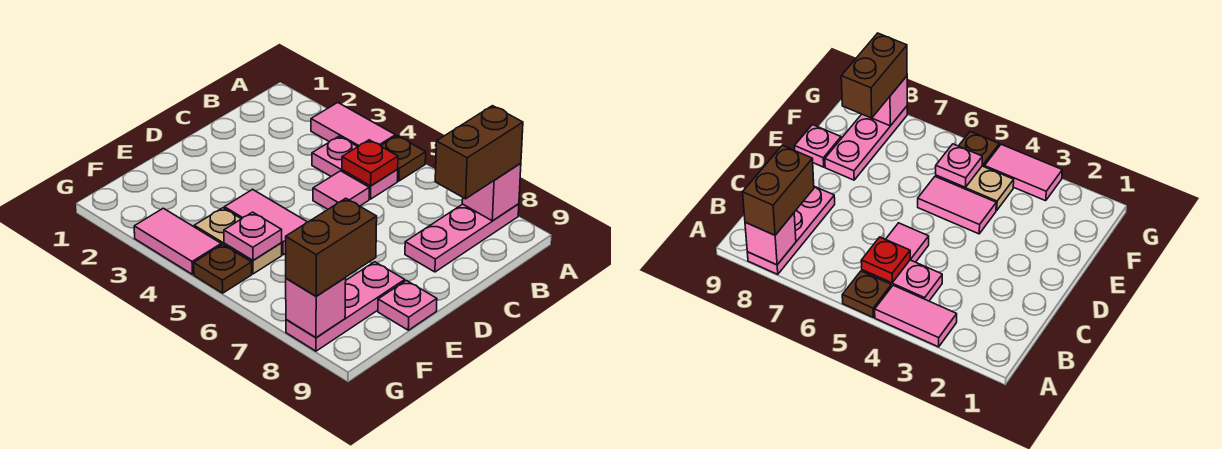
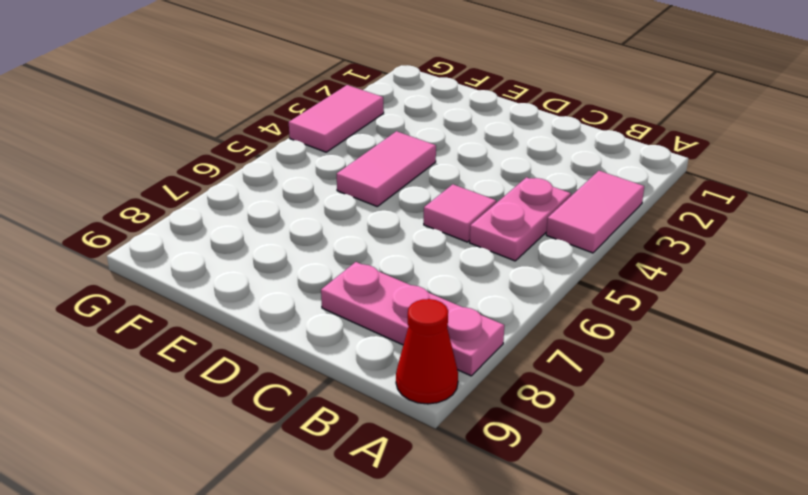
red cone A9 level 1 -> none
none -> brown plate A5 level 1
none -> pink plate E8:G8 level 1
none -> pink plate E9 level 1

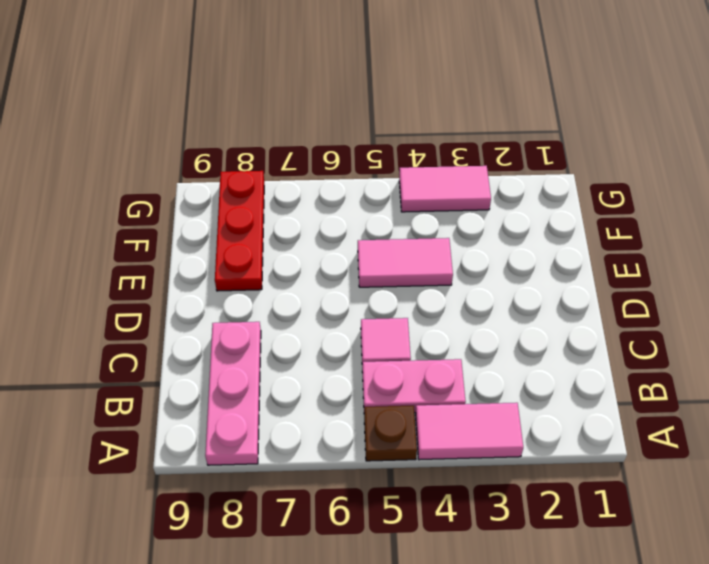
red plate E8:G8 level 1 -> pink plate E8:G8 level 1
none -> pink plate E9 level 1
none -> tan plate F4:F5 level 1
none -> brown plate G5 level 1

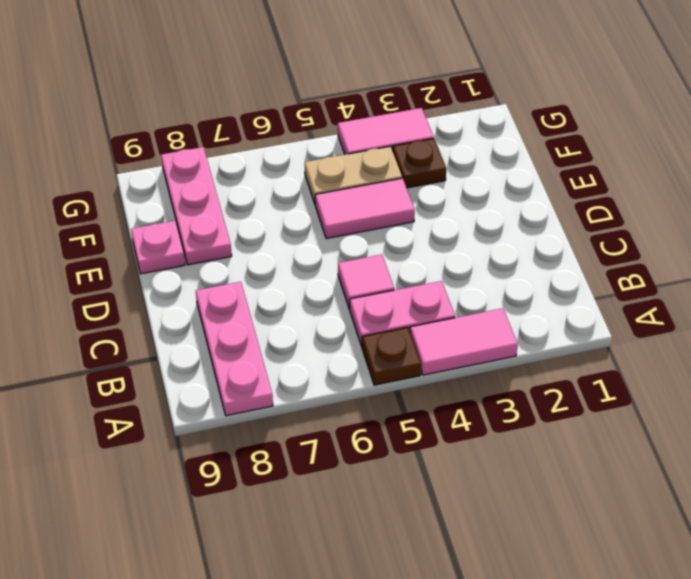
brown plate F3 level 1 -> brown plate G5 level 1
none -> pink brick A8 level 2
none -> red plate B5 level 2
none -> pink plate F5 level 2

